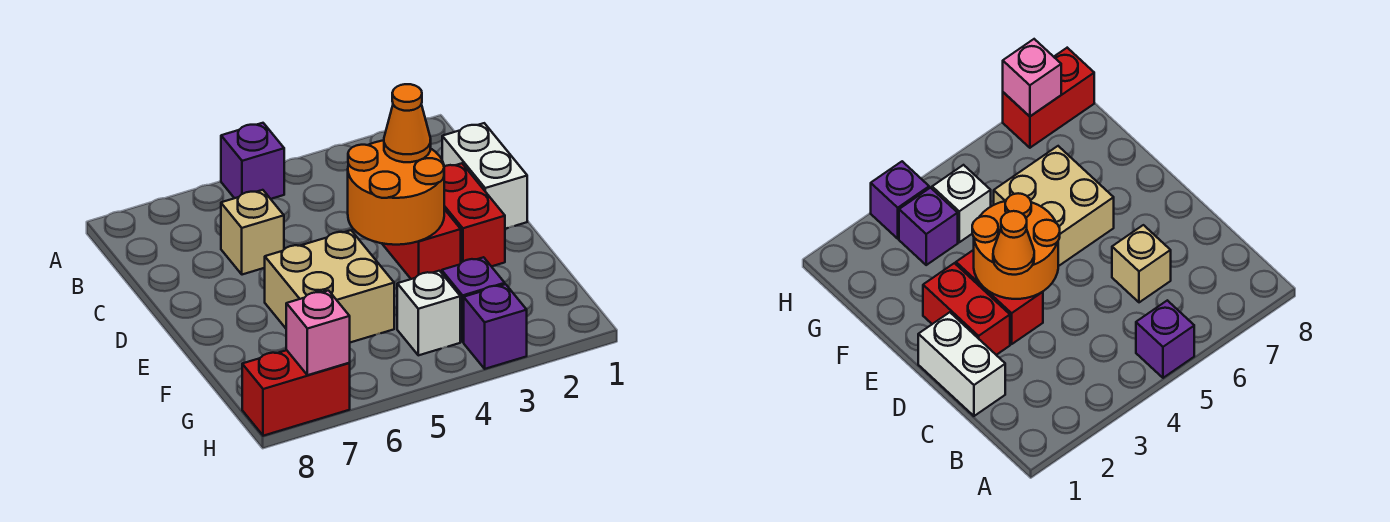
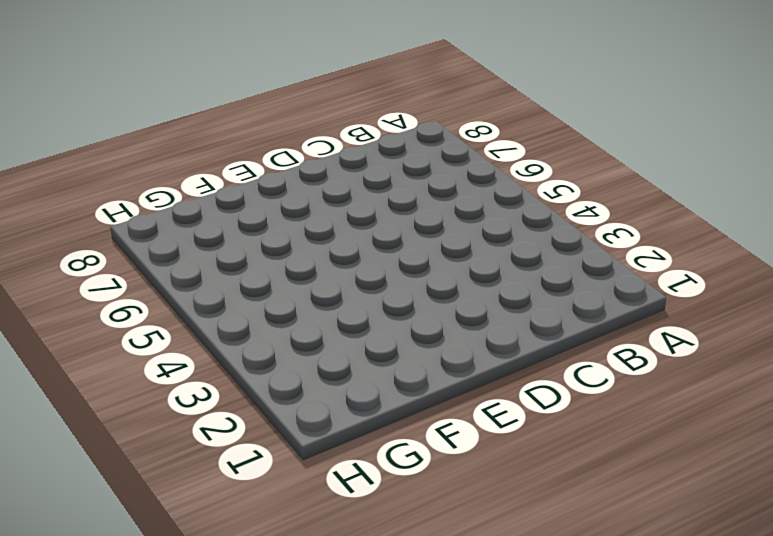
none -> purple brick A5 level 1
none -> white brick C1:D1 level 1
none -> tan brick C6 level 1

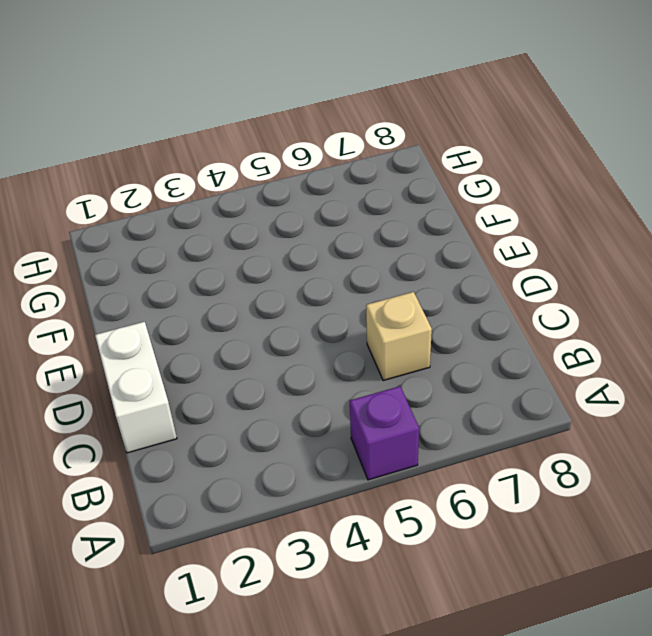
none -> red brick D2:E2 level 1
none -> red brick D3:E3 level 1
none -> tan brick E5:F6 level 1

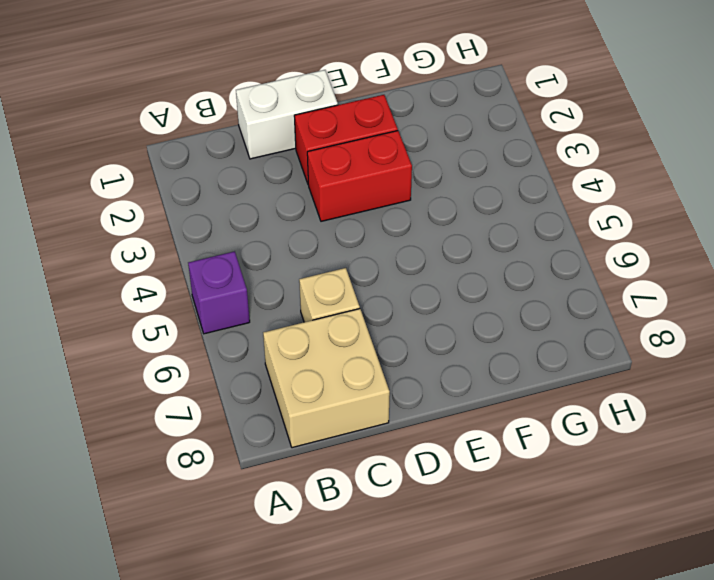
tan brick B7:C8 level 1 -> tan brick E5:F6 level 1
none -> purple brick G3 level 1
none -> white brick G4 level 1
none -> purple brick H3 level 1

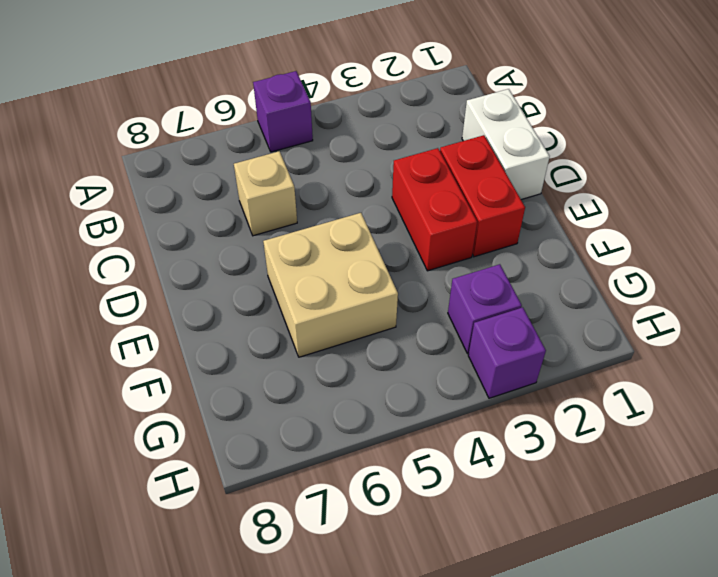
none -> white brick G4 level 1
none -> red brick H7:H8 level 1
none -> orange round brick D3:E4 level 2

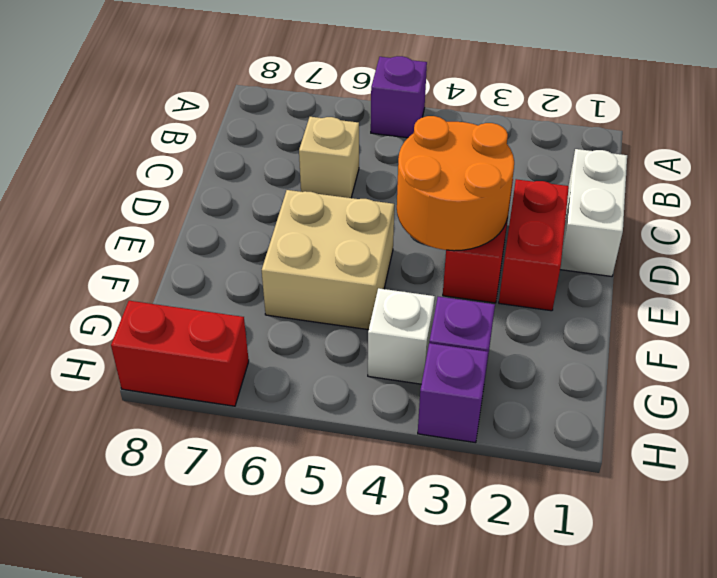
none -> pink brick H7 level 2
none -> orange cone D3 level 3

